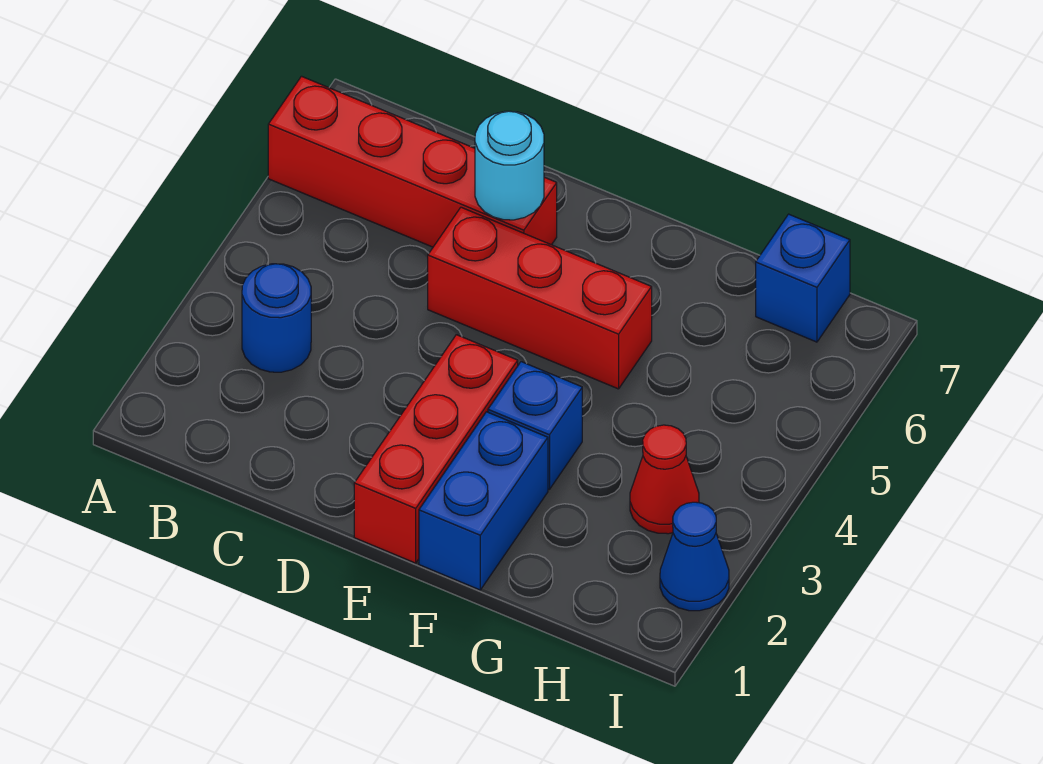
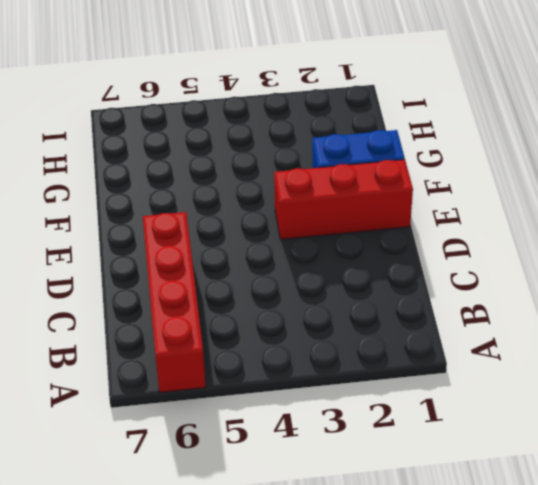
none -> blue round brick B3 level 1
none -> red brick D5:F5 level 1

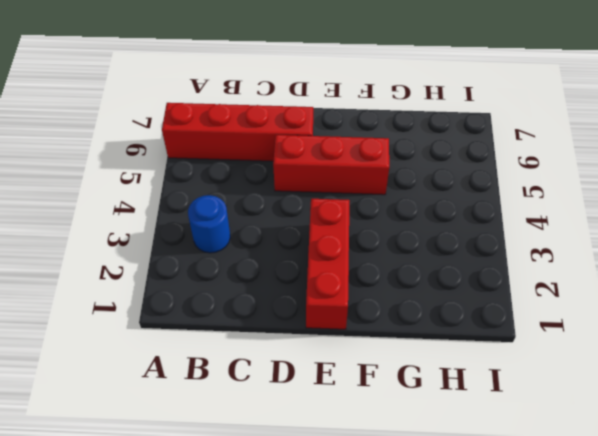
none -> blue brick F1:F2 level 1
none -> blue brick F3 level 1

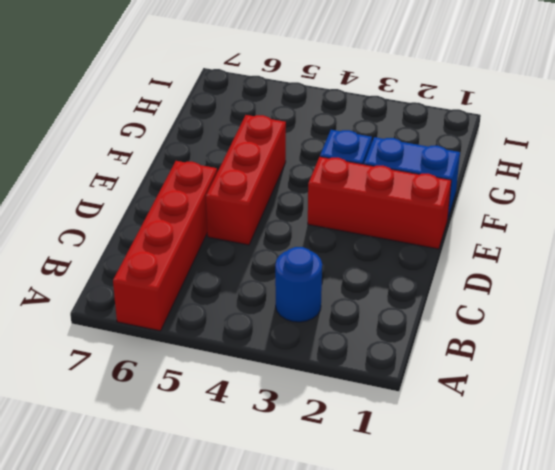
none -> red cone H3 level 1
none -> blue brick H7 level 1

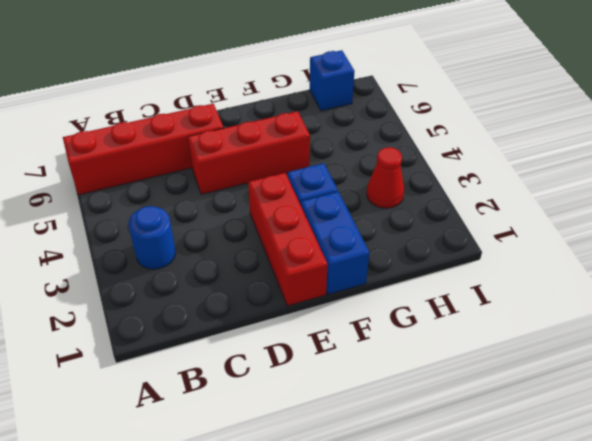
none -> blue cone I2 level 1
none -> cyan round brick D6 level 2

